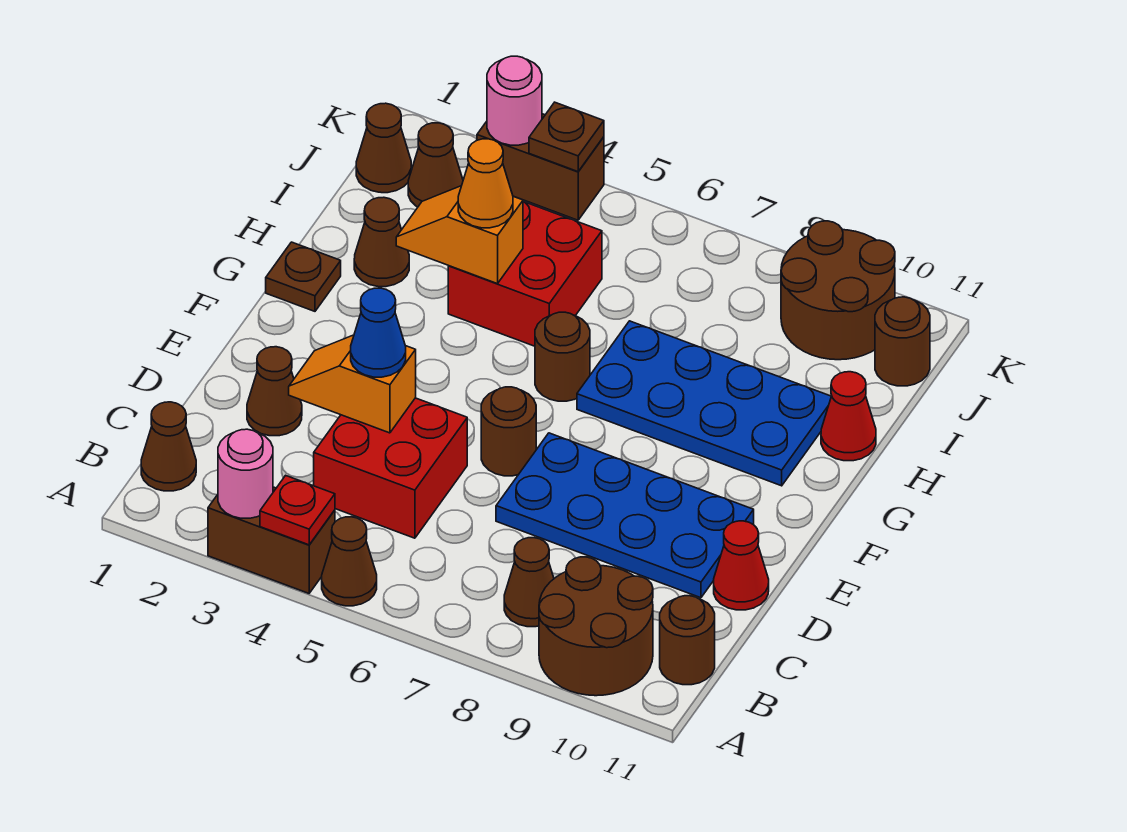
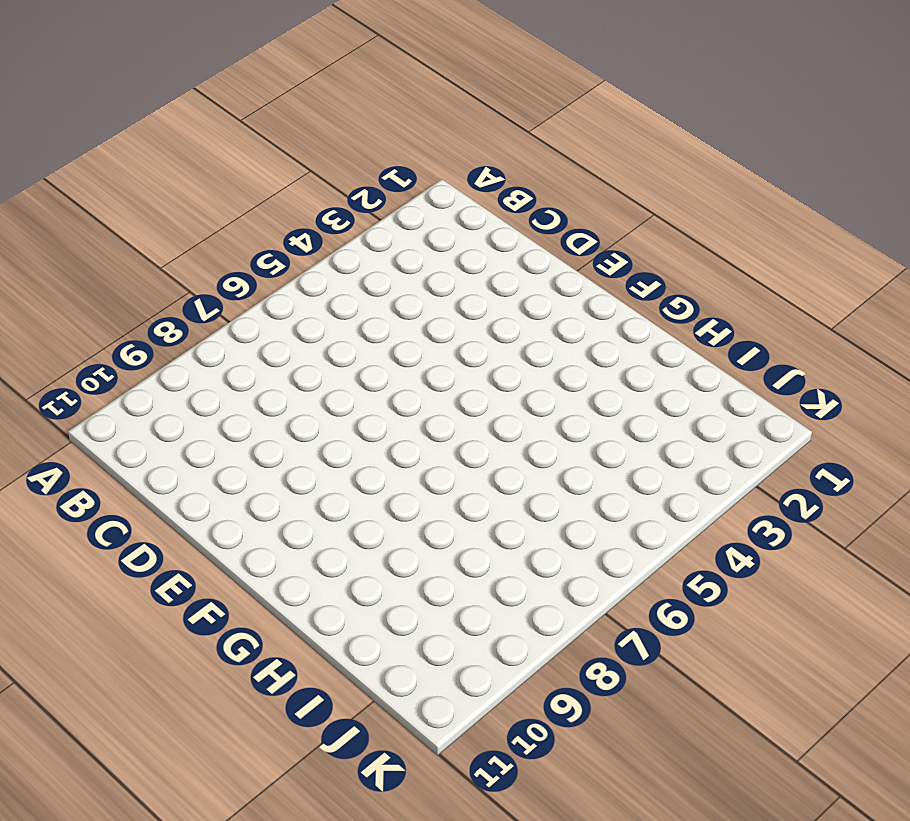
none -> brown brick A3:A4 level 1
none -> brown cone A5 level 1
none -> brown round brick A9:B10 level 1
none -> brown cone B1 level 1

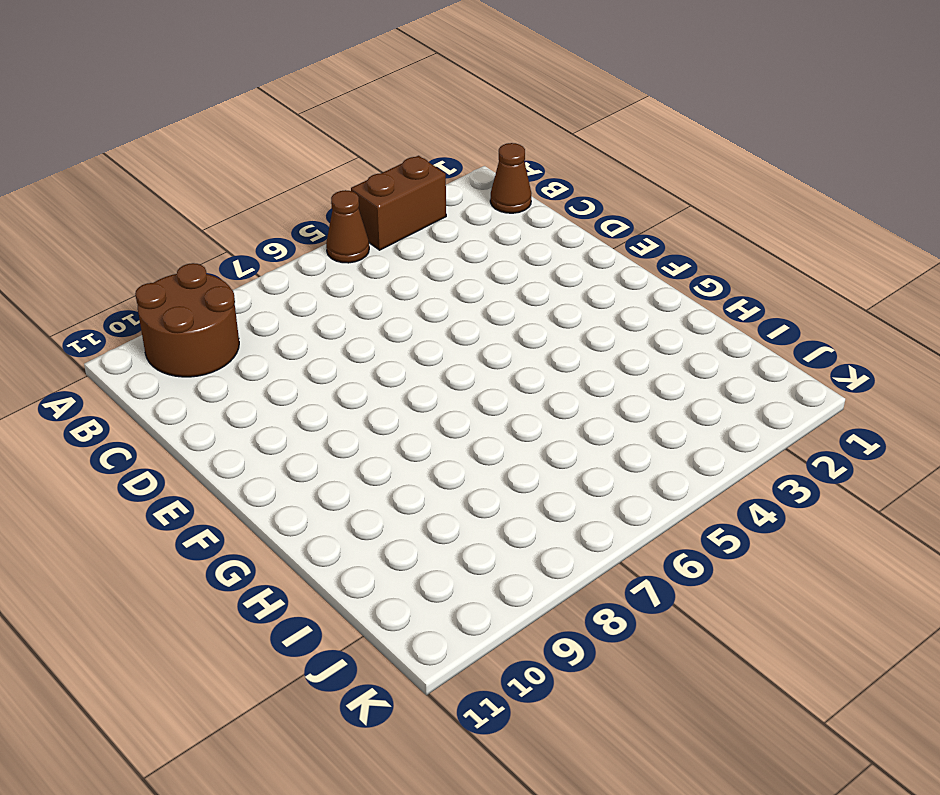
none -> brown cone B8 level 1
none -> brown round brick B11 level 1
none -> red brick C4:D5 level 1
none -> brown cone D2 level 1

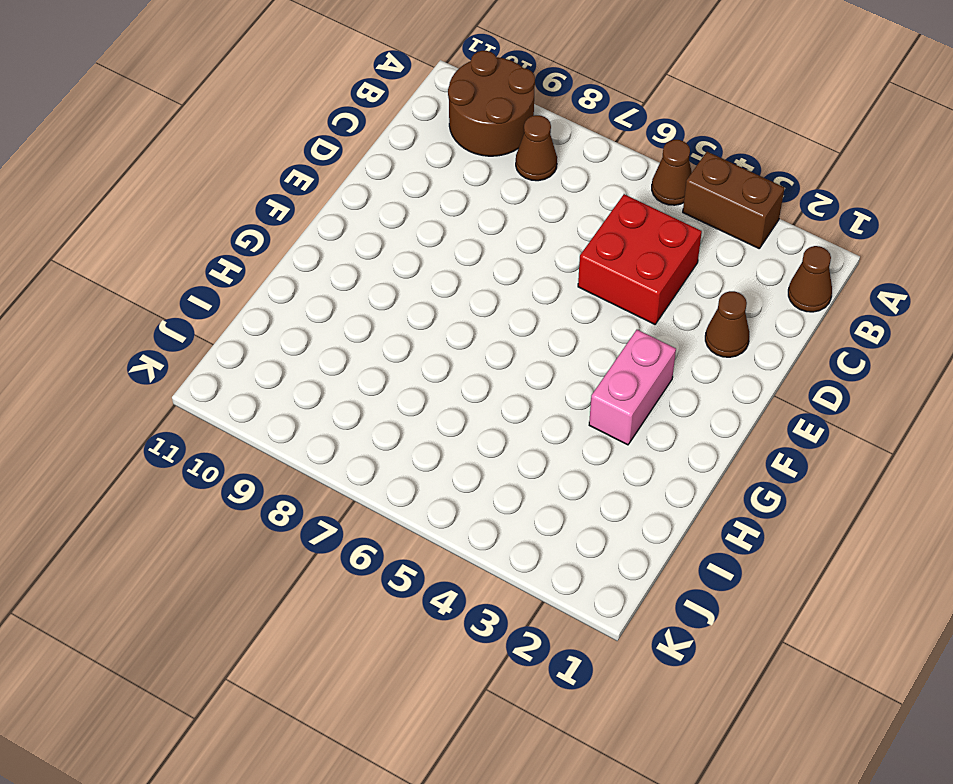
pink brick F3:G3 level 1 -> none
none -> brown round brick B11 level 1
none -> blue plate D7:E10 level 1
none -> red cone D11 level 1
none -> brown round brick E6 level 1

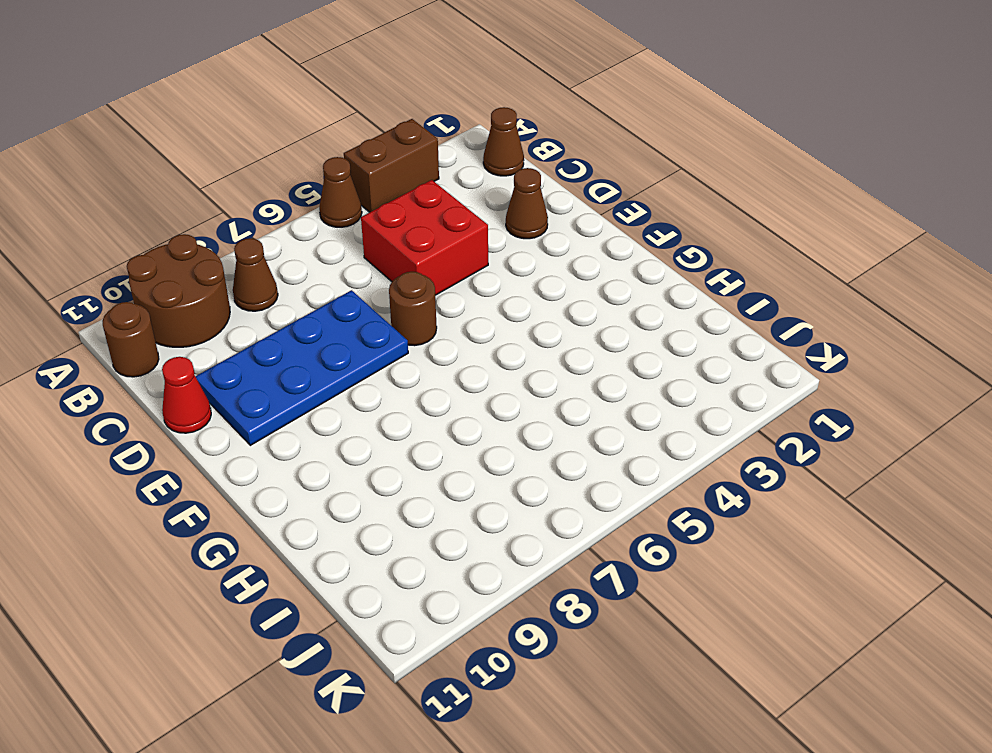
none -> brown plate G1 level 1
none -> brown round brick G6 level 1
none -> blue plate G7:H10 level 1
none -> brown cone H2 level 1

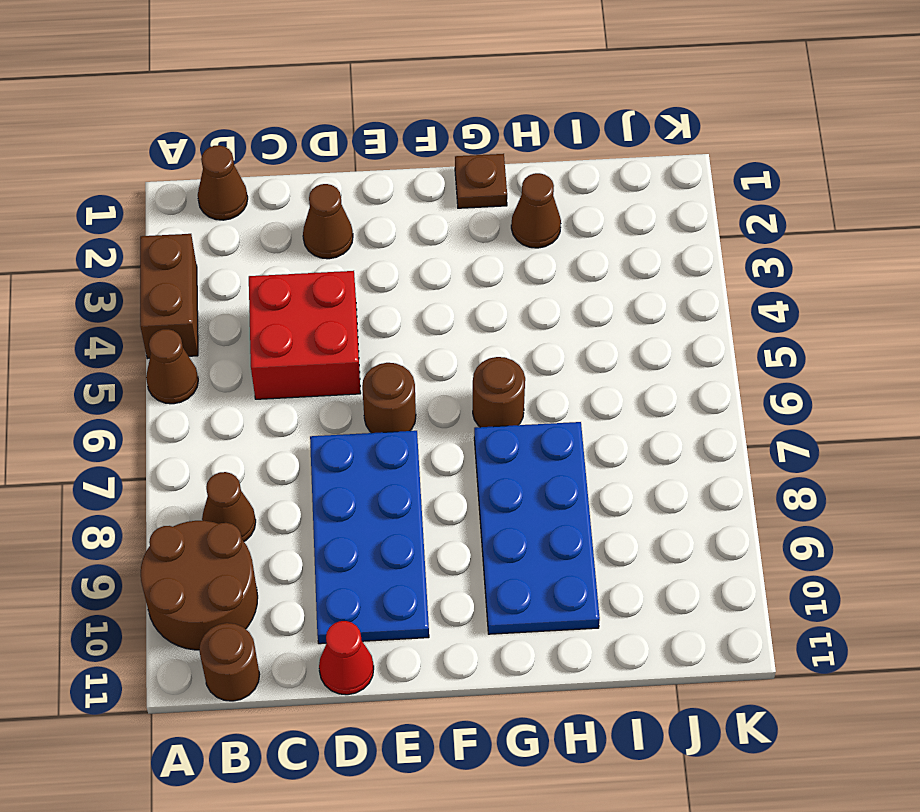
none -> red brick H4:I5 level 1
none -> red cone H11 level 1
none -> brown cone J1 level 1
none -> brown cone J2 level 1

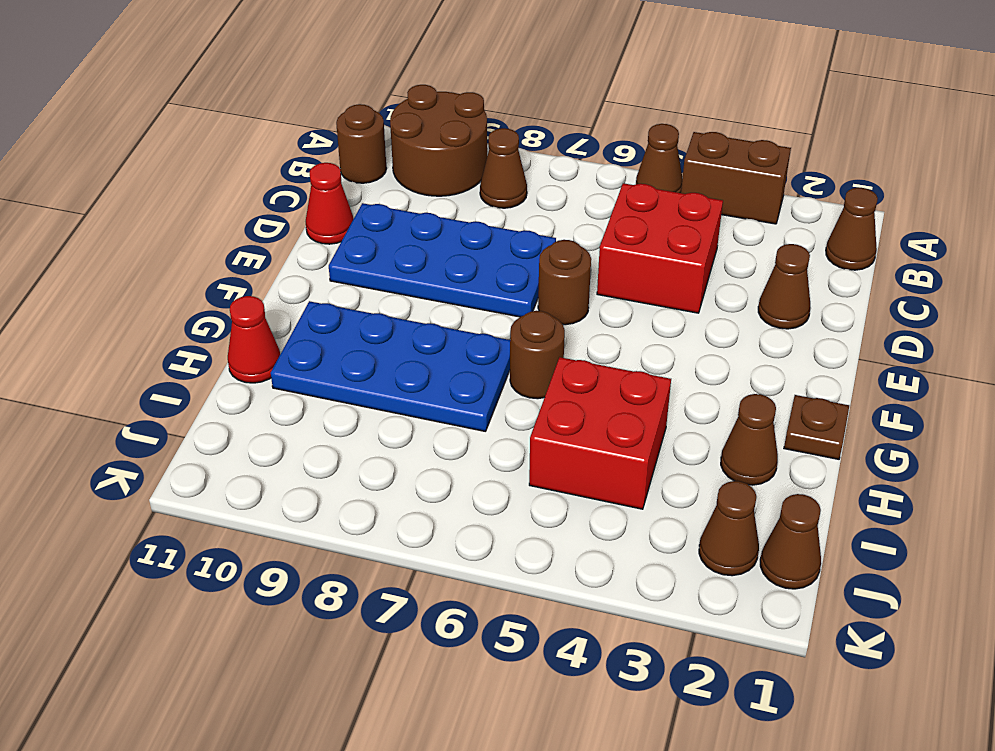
none -> brown round brick J9:K10 level 1
none -> brown round brick J11 level 1
none -> brown brick K3:K4 level 1
none -> pink round brick A3 level 2

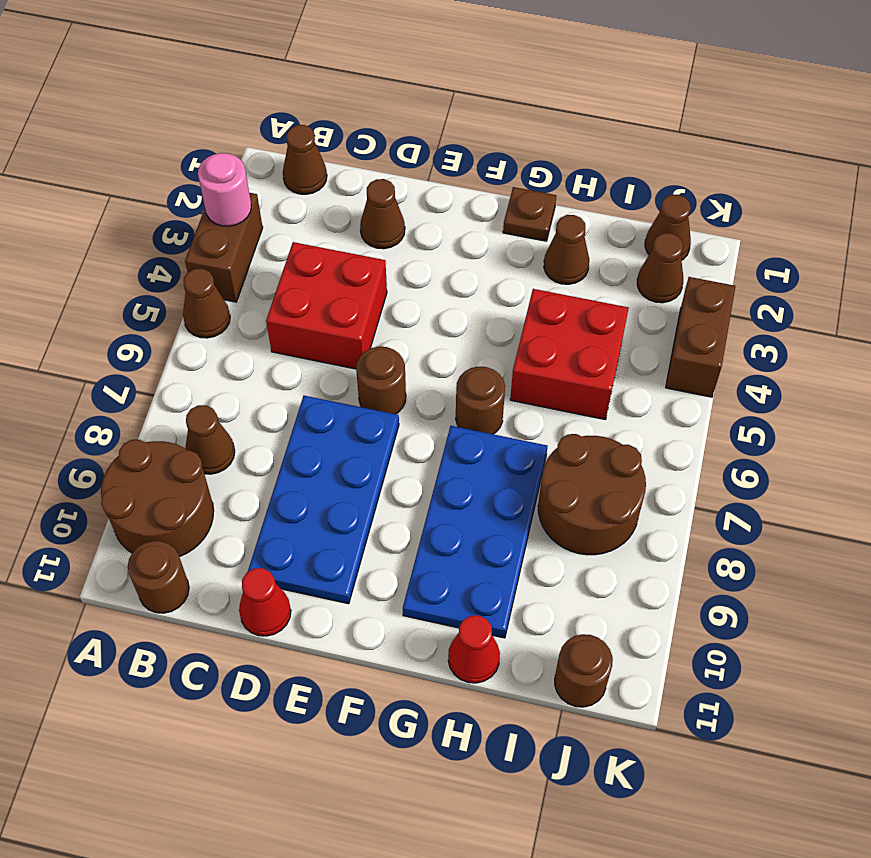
brown round brick I7:J8 level 1 -> brown round brick J9:K10 level 1
none -> red plate A4 level 2
none -> orange slope D3:D4 level 2 top 4
none -> orange slope H3:H4 level 2 top 4
none -> pink round brick K3 level 2

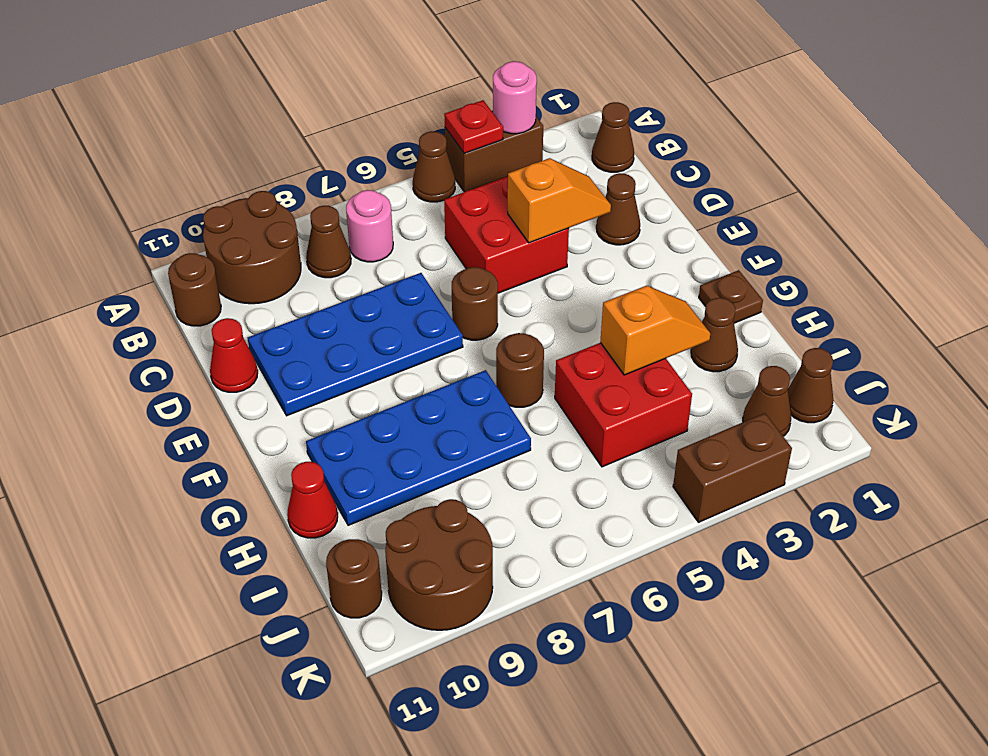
pink round brick B7 level 1 -> pink round brick K3 level 2
none -> brown plate K4 level 2
none -> blue cone D4 level 3
none -> orange cone H4 level 3

